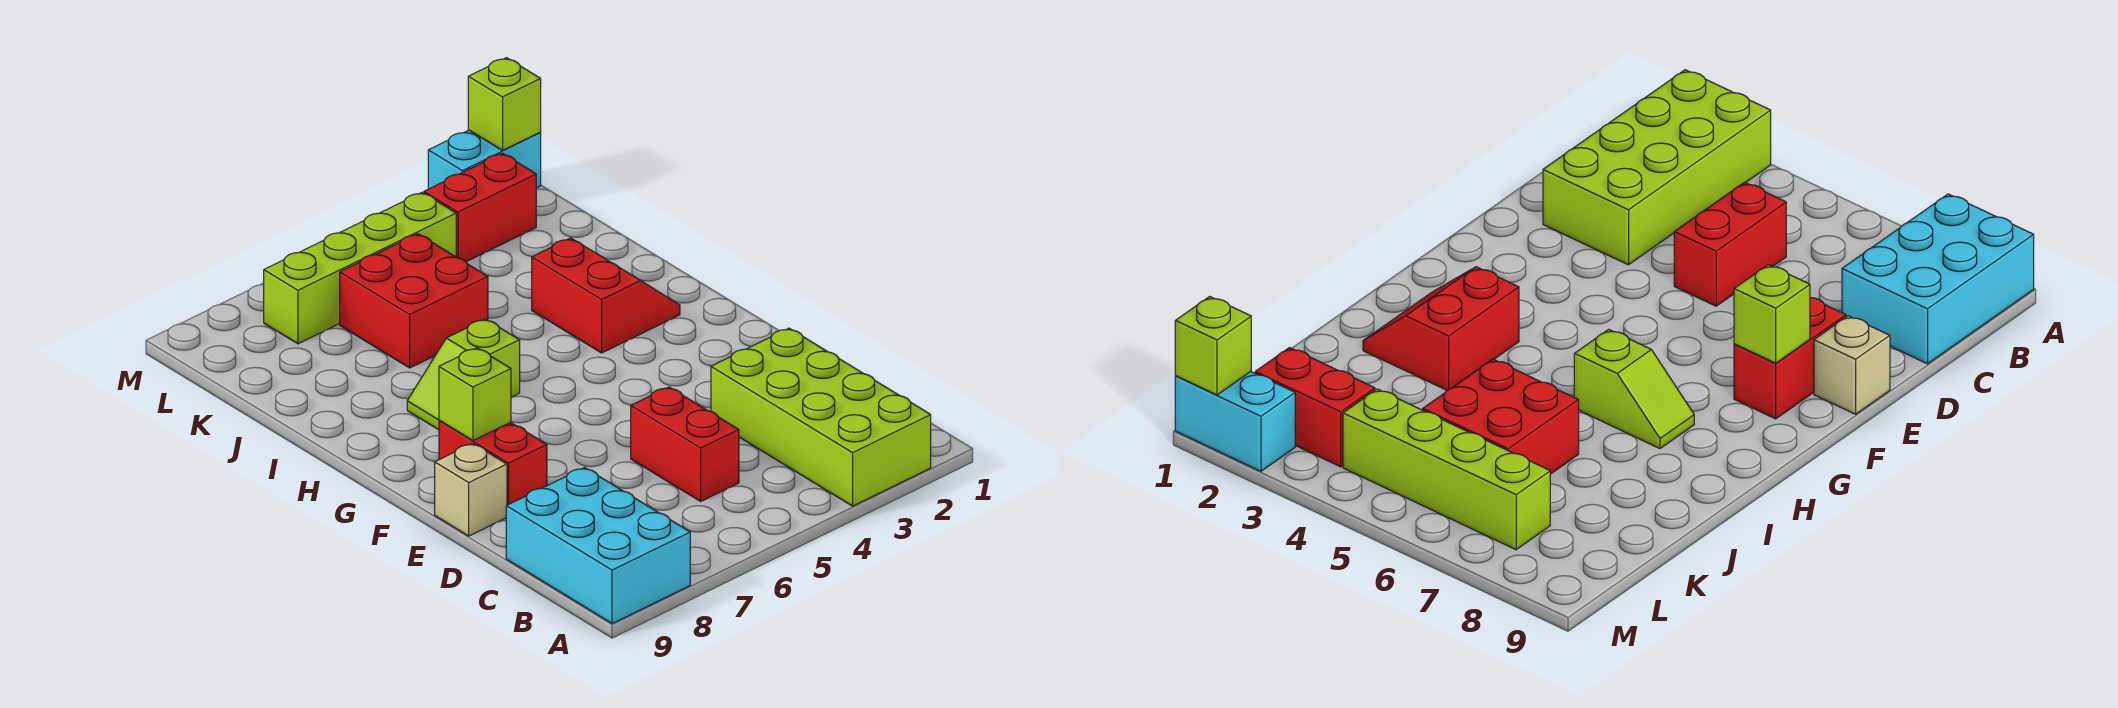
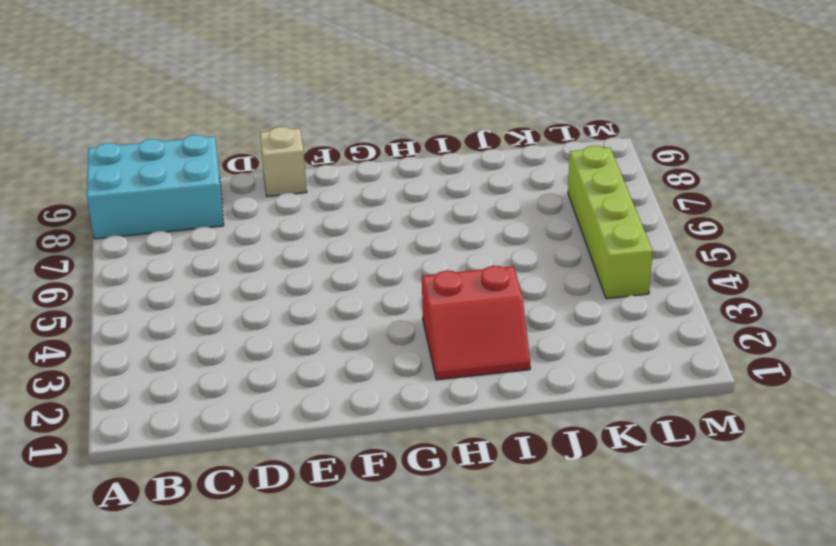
none -> lime brick A2:D3 level 1
none -> red brick C5:D5 level 1
none -> red brick E8:F8 level 1

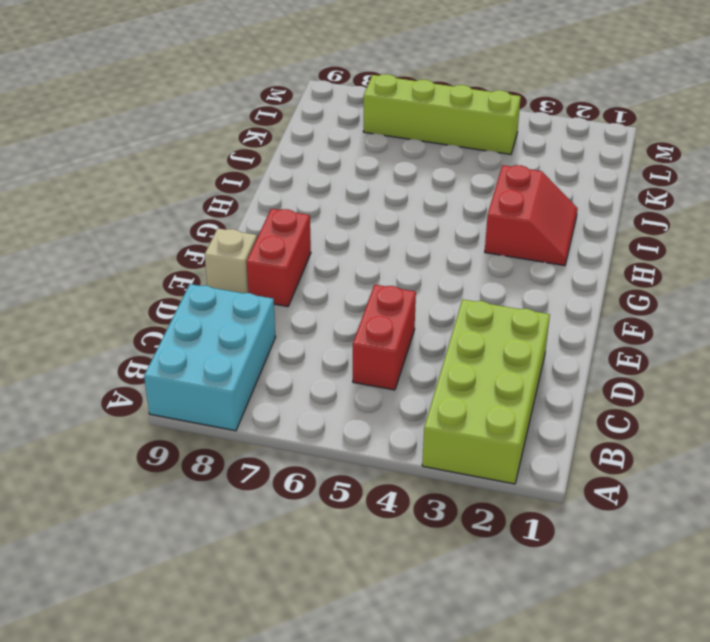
none -> lime slope H6:H7 level 1 top 6
none -> red brick J5:K6 level 1
none -> red brick L2:L3 level 1

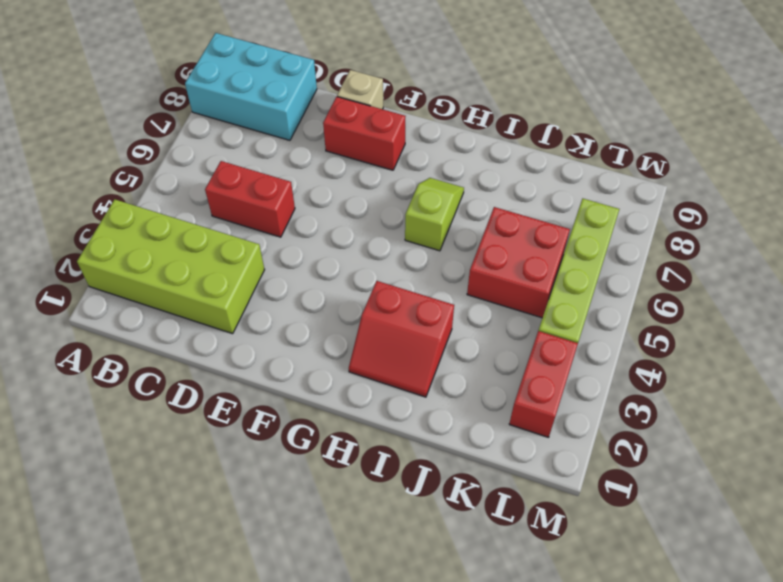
none -> cyan brick M1:M2 level 1
none -> lime brick F8 level 2
none -> lime brick M1 level 2

